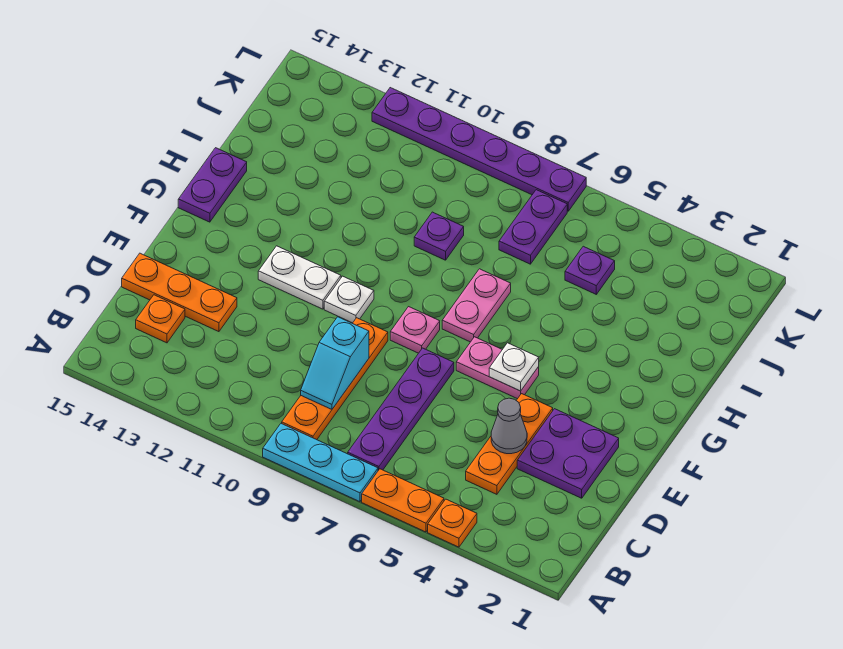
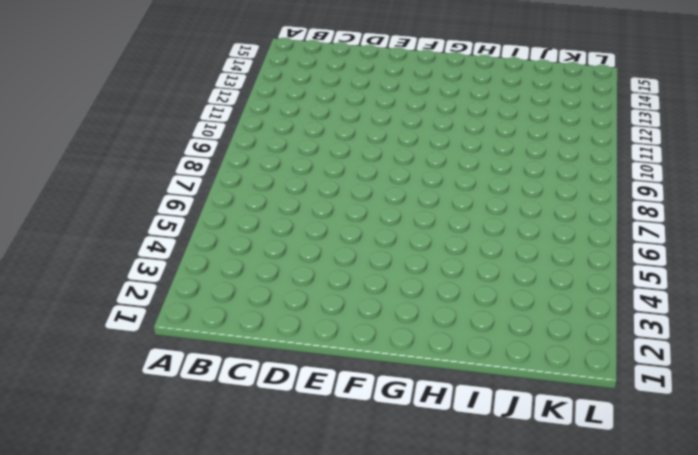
none -> orange plate A4 level 1
none -> orange plate A5:A6 level 1
none -> cyan plate A7:A9 level 1

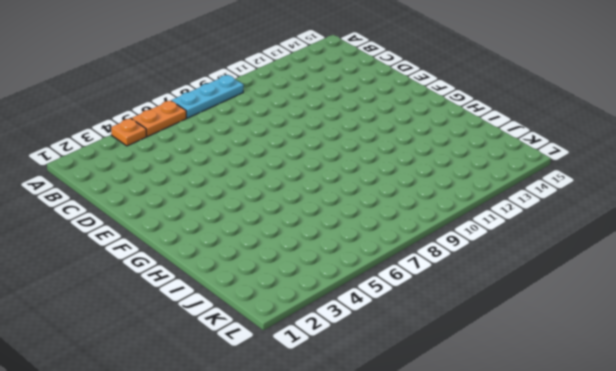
none -> purple plate B7:E7 level 1
none -> orange plate B9:E9 level 1
none -> orange plate C4:E4 level 1

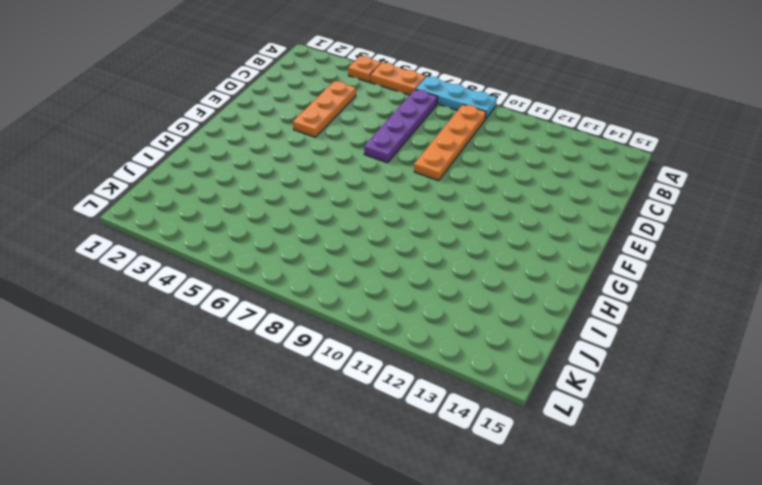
none -> orange plate C14 level 1
none -> purple plate D2:E3 level 1
none -> orange plate D13:D15 level 1

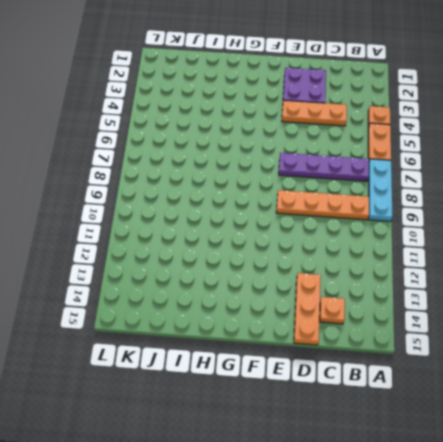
none -> pink plate F5:F6 level 1
none -> pink plate F8 level 1
none -> white plate F10 level 1

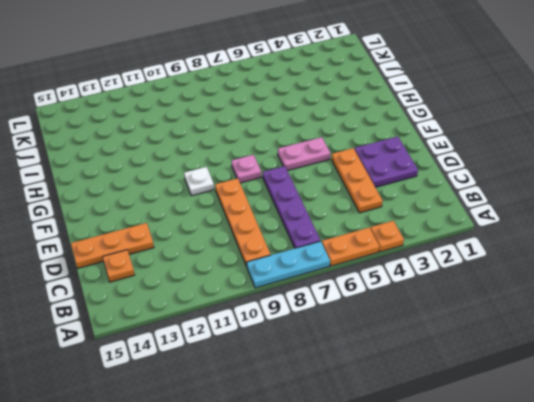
none -> white plate F11:F12 level 1
none -> pink plate G7:H7 level 1
none -> purple plate G15:H15 level 1

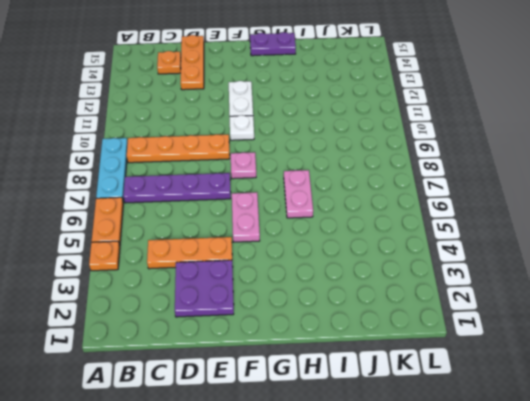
pink plate H6:H7 level 1 -> pink plate G7:H7 level 1
none -> purple plate I9 level 1
none -> purple plate J5 level 1
none -> purple plate J7:K7 level 1

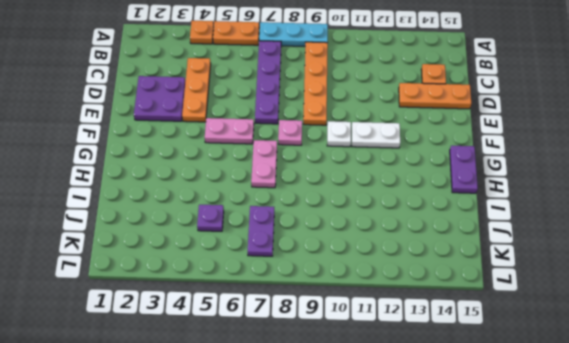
none -> purple plate I9 level 1
none -> purple plate L7:L12 level 1
none -> cyan slope C9:D9 level 2 top D

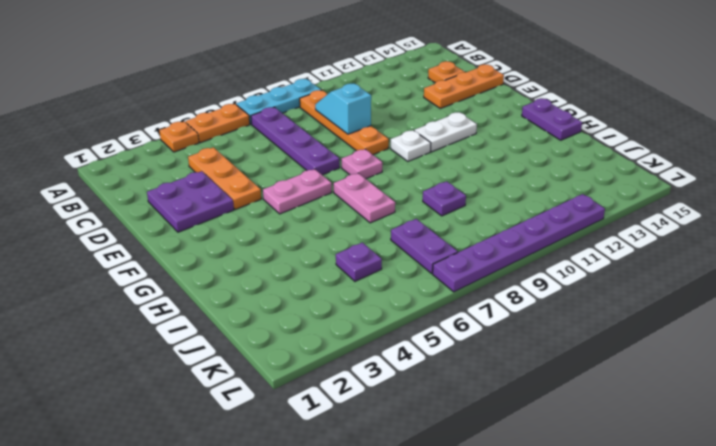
none -> grey cone D4 level 2
none -> white plate F5 level 2

